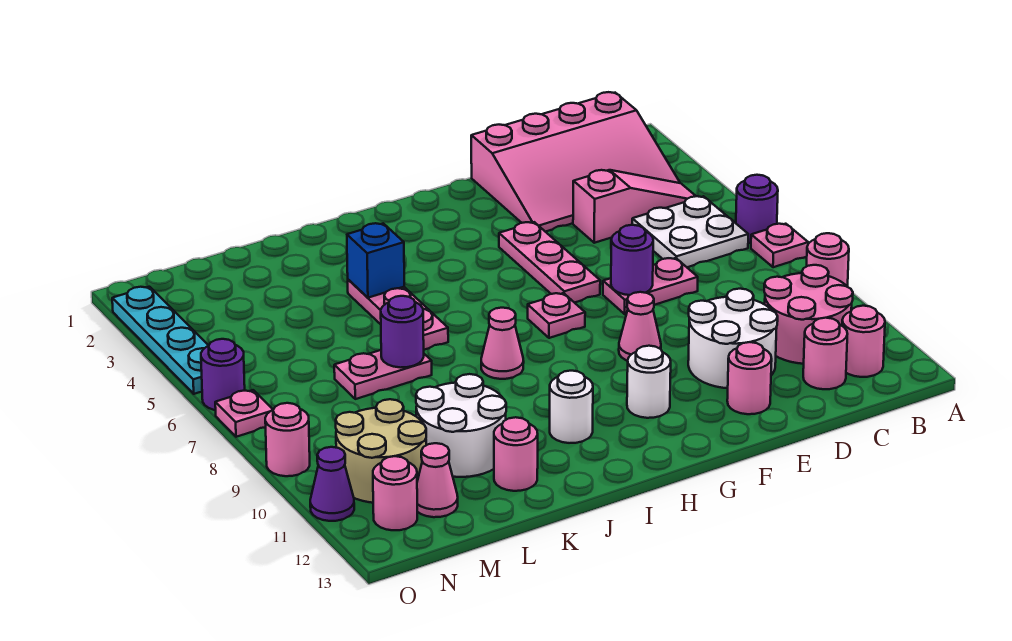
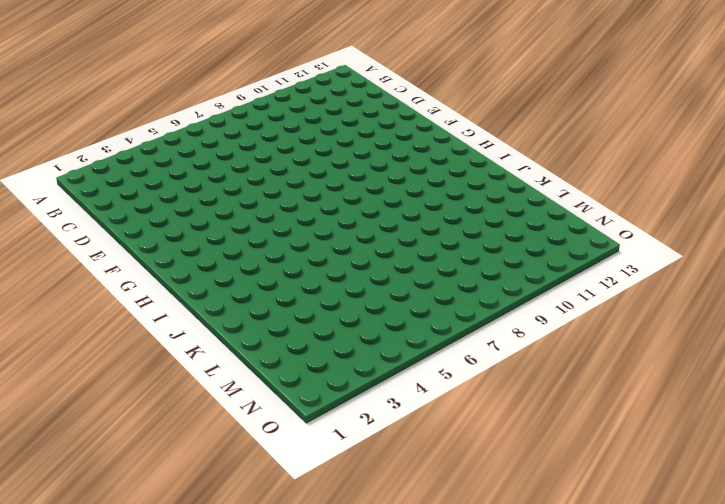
none -> purple round brick A6 level 1
none -> pink plate A7 level 1
none -> pink round brick A9 level 1
none -> pink slope B1:E3 level 1 top 1

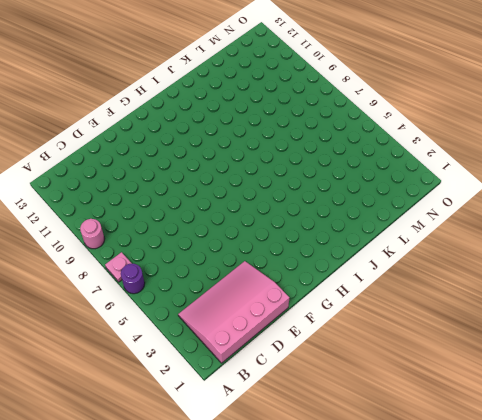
none -> pink slope B4:D4 level 1 top D
none -> white plate B5:C6 level 1
none -> pink round brick B10:C11 level 1
none -> pink round brick B12 level 1

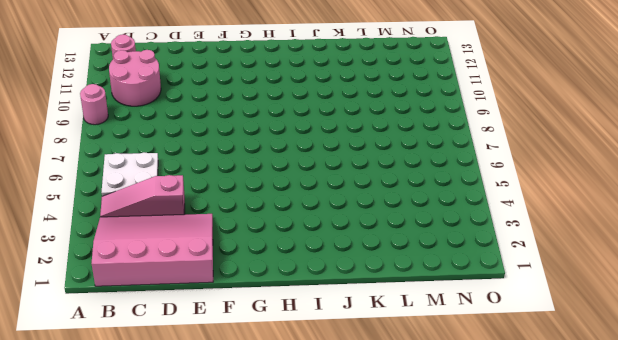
none -> purple round brick A6 level 1
none -> pink plate A7 level 1
none -> pink round brick C12 level 1
none -> pink plate D7:E7 level 1

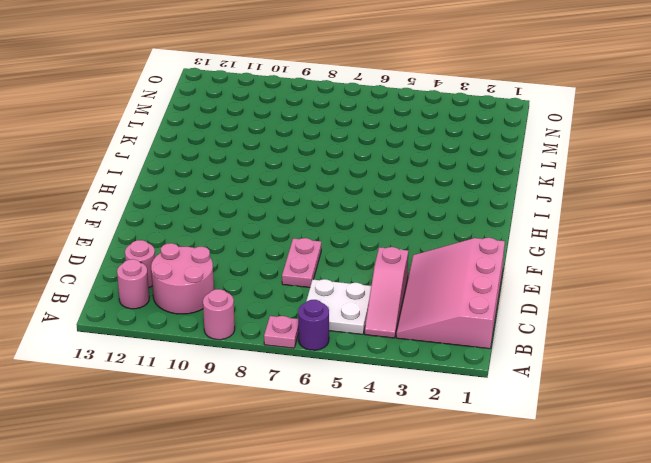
none -> white round brick D10:E11 level 1
none -> pink round brick E12 level 1
none -> pink plate F4:F6 level 1
none -> pink cone F9 level 1

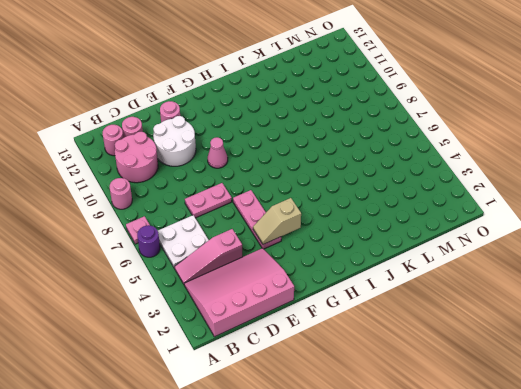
tan slope F4:G4 level 2 top G -> none
none -> pink plate G7 level 1
none -> white round brick G11 level 1
none -> pink cone I8 level 1
none -> white round brick I11 level 1

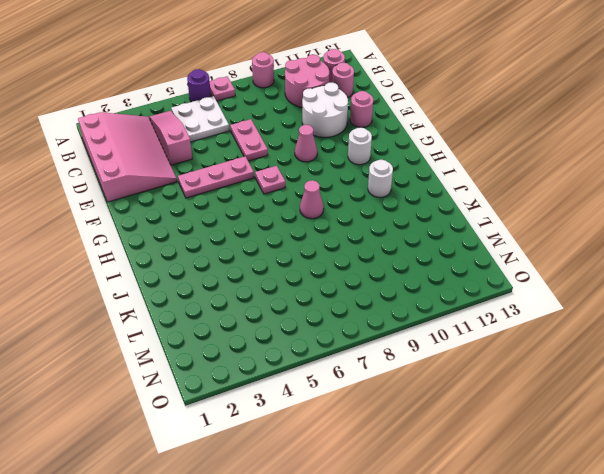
none -> pink plate J4:J6 level 1
none -> pink plate K7:L7 level 1
none -> white round brick K10:L11 level 1
none -> pink round brick K12 level 1

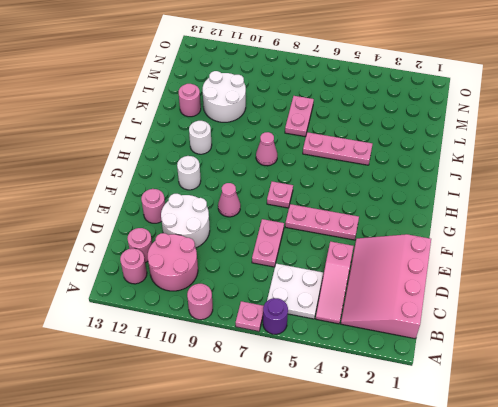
none -> tan round brick M10:N11 level 1
none -> pink cone M12 level 1
none -> pink round brick N12 level 1
none -> cyan plate O2:O5 level 1

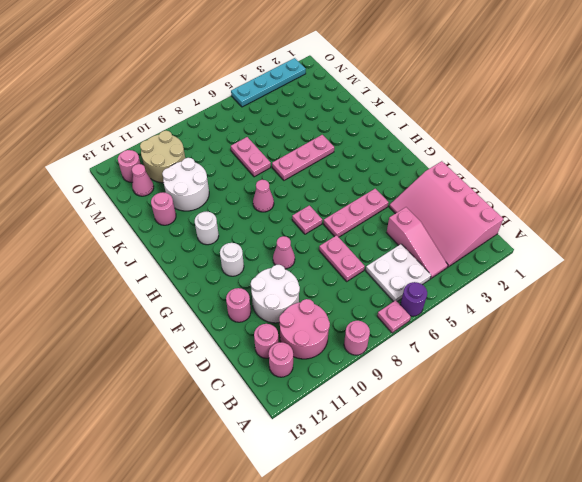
none -> purple round brick O6 level 1
none -> pink plate O7 level 1
none -> pink round brick O9 level 1
none -> purple cone O11 level 1

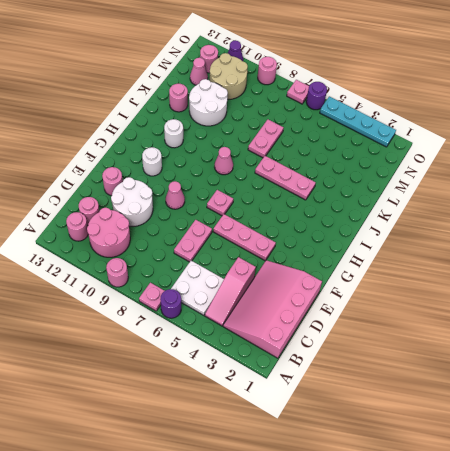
none -> purple round brick E7 level 2
none -> blue brick J4 level 2
none -> purple round brick K7 level 2

